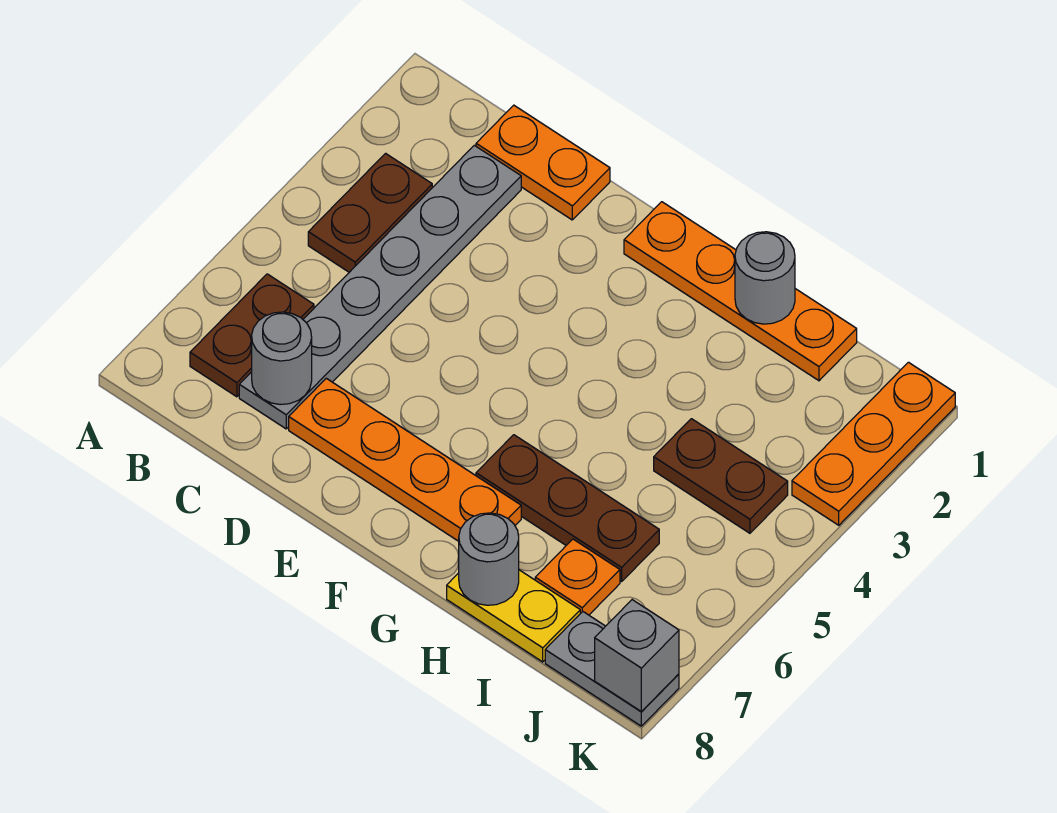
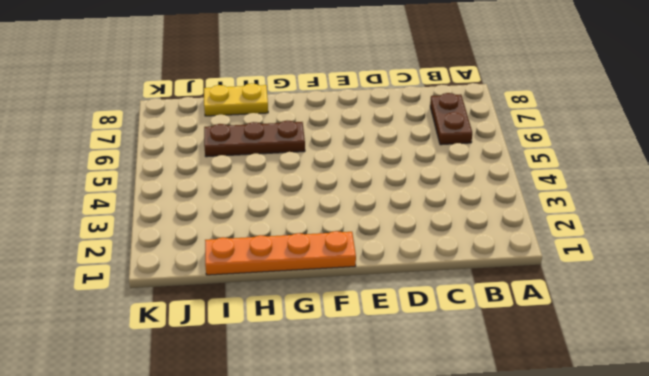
none -> brown plate B3:B4 level 1
none -> orange plate C1:D1 level 1
none -> grey plate C2:C7 level 1

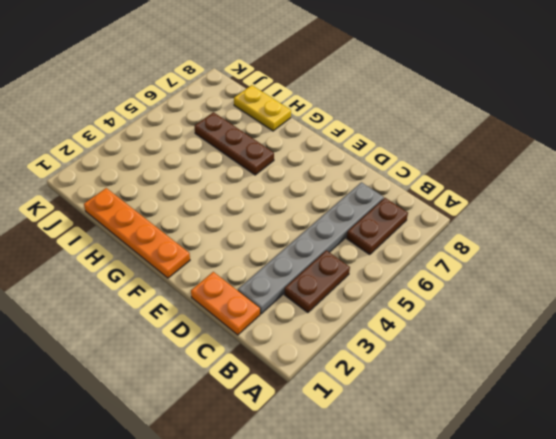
none -> orange plate D7:G7 level 1
none -> brown plate I4:J4 level 1
none -> orange plate I7 level 1

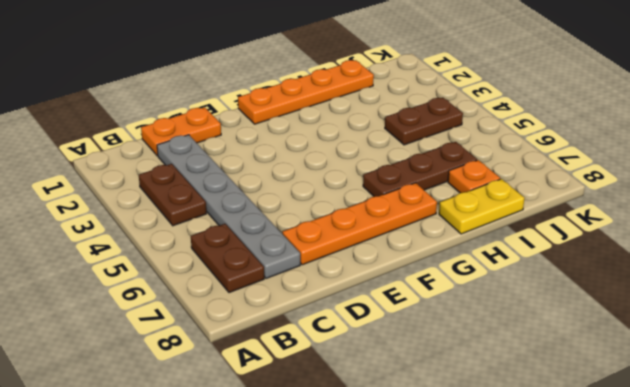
none -> grey plate J8:K8 level 1
none -> orange plate K1:K3 level 1
none -> grey round brick C7 level 2

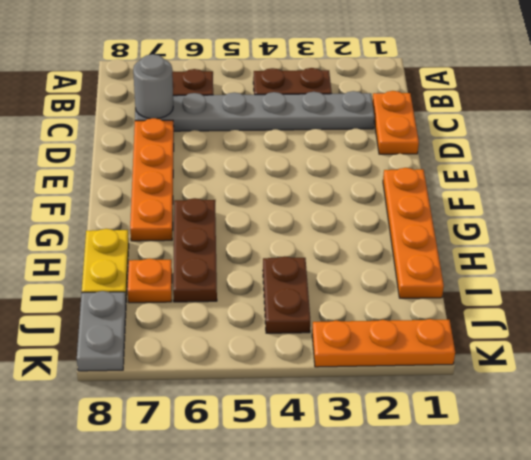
none -> grey round brick H1 level 2
none -> grey round brick H8 level 2
none -> grey brick K8 level 2

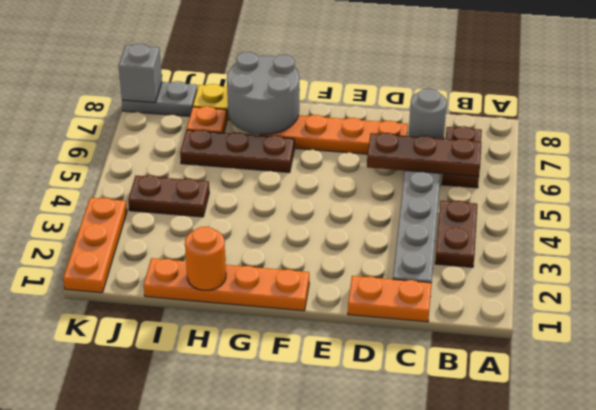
brown plate B6:D6 level 2 -> none
grey round brick G7:H8 level 2 -> grey round brick H8 level 2
orange round brick H1 level 2 -> grey round brick H1 level 2

